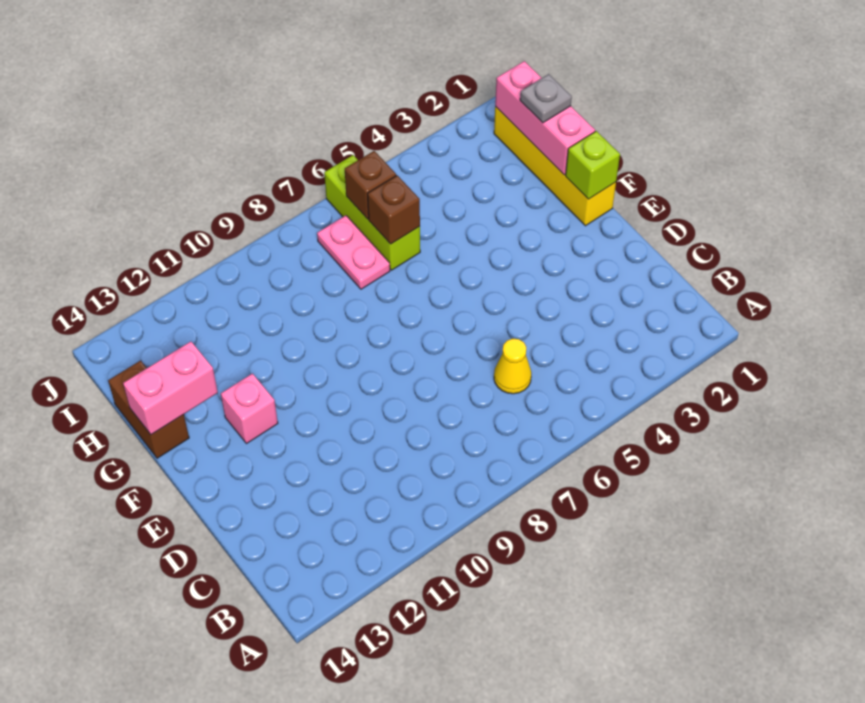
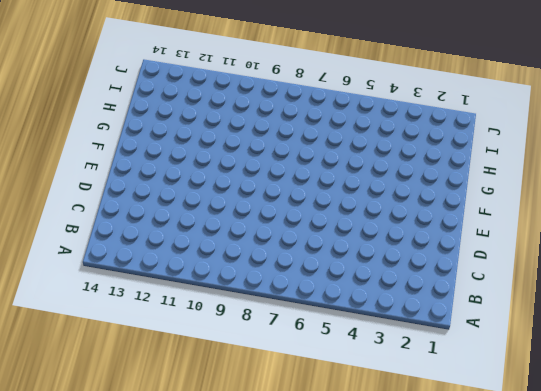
none -> yellow cone C6 level 1
none -> yellow brick F1:I1 level 1
none -> pink brick F12 level 1

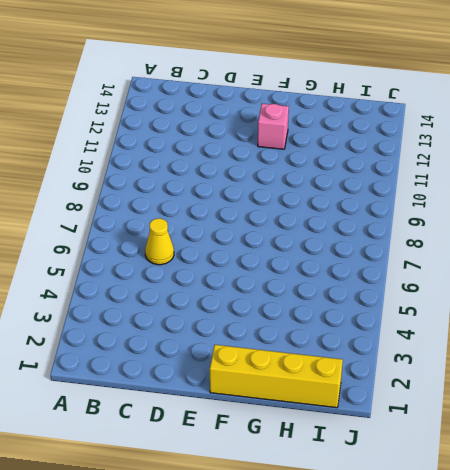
none -> brown brick G14:H14 level 1
none -> lime brick H6:J6 level 1
none -> pink plate H7:I7 level 1

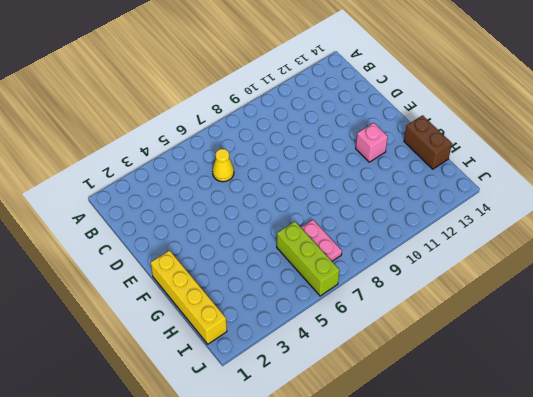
none -> lime brick F1 level 2
none -> pink brick G1:I1 level 2
none -> pink brick G13:G14 level 2

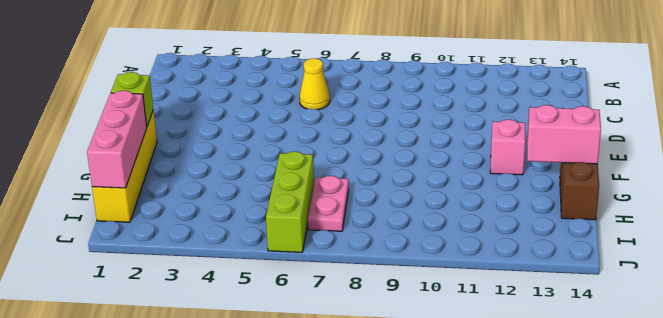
none -> brown brick H6 level 2
none -> brown brick I6 level 2
none -> grey plate H1 level 3

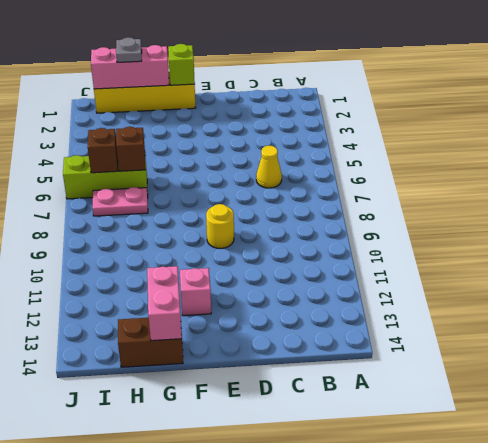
yellow round brick E9 level 1 -> none

